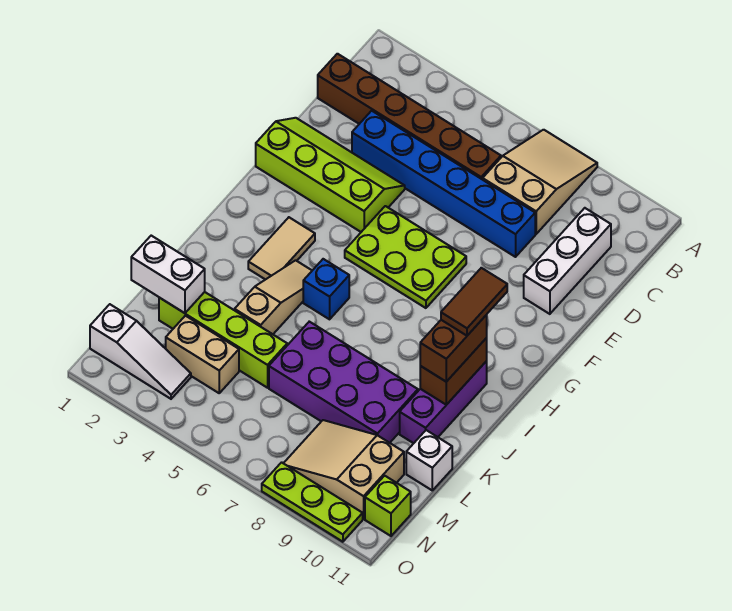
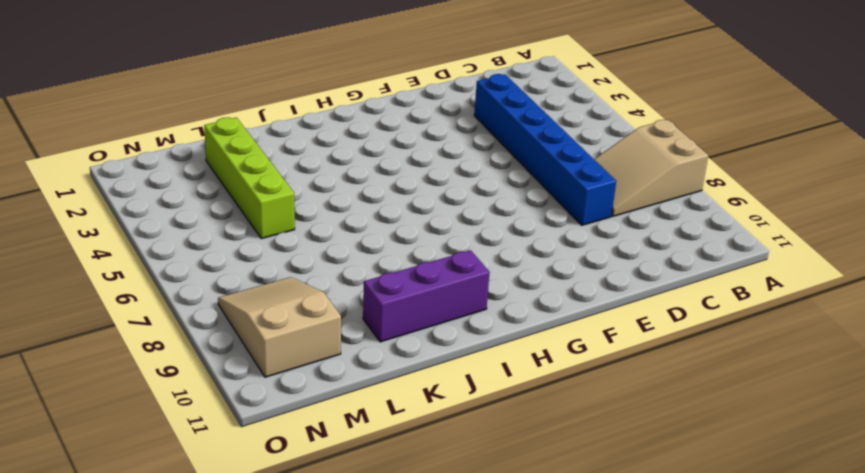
tan slope A7:C8 level 1 top A -> tan slope A7:C8 level 1 top C
none -> brown brick C1:C6 level 1
none -> white brick C10:E10 level 1
none -> lime slope E1:F4 level 1 top F

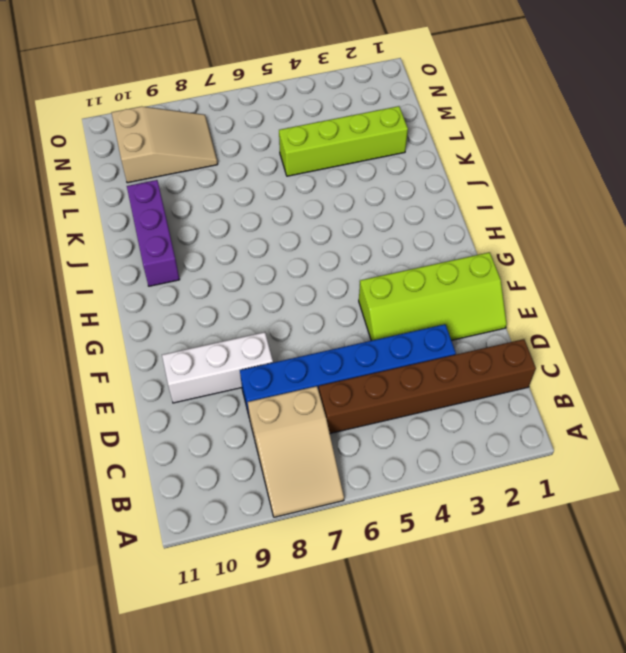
white brick E8:E10 level 1 -> white brick C10:E10 level 1
none -> lime plate F5:G7 level 1
none -> tan tile H3:I3 level 1
none -> tan slope I4:K4 level 1 top K

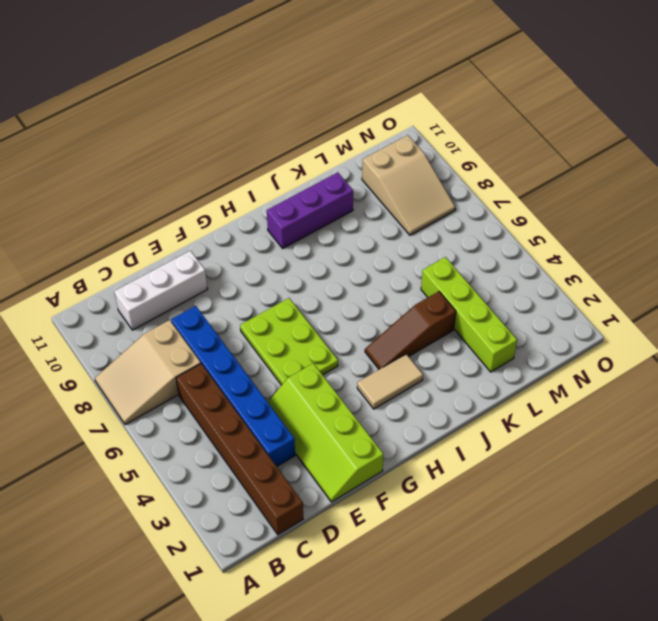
brown slope I4:K4 level 1 top K -> tan slope I4:K4 level 1 top K
none -> blue brick I5 level 1
none -> purple brick K6:L9 level 1
none -> white brick L11 level 1

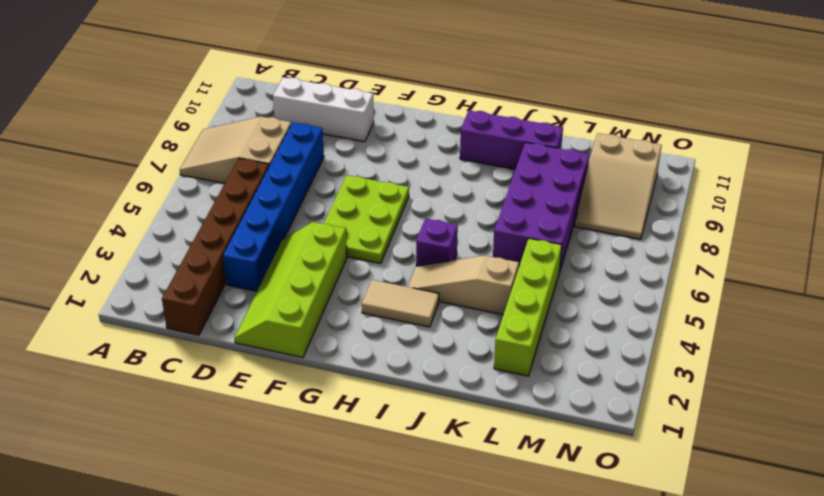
purple brick I5 level 1 -> blue brick I5 level 1
none -> white brick L11 level 1
none -> tan brick M3:M4 level 1
none -> white slope N1:N3 level 1 top 1

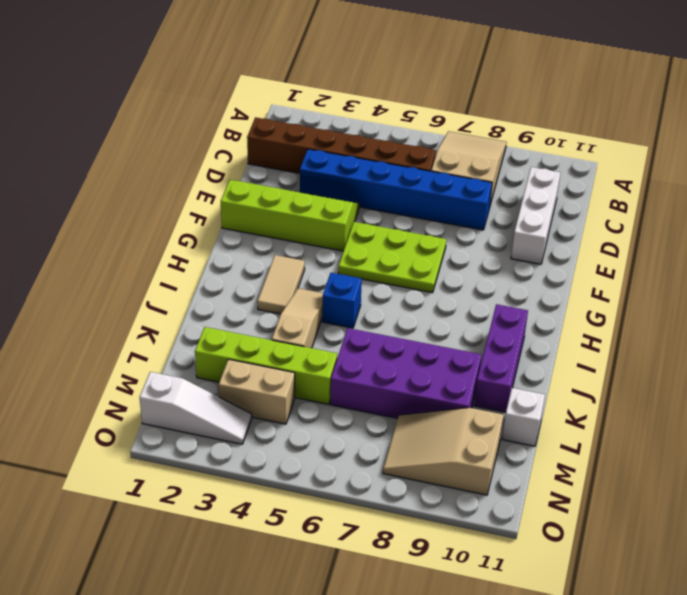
none -> lime brick N11 level 1
none -> lime plate O8:O10 level 1
none -> brown brick I10:J10 level 2

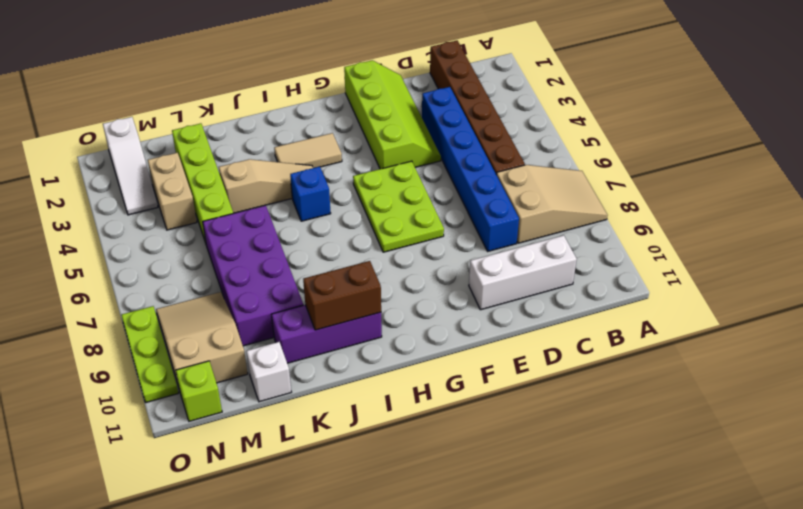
none -> white brick L1:L2 level 2
none -> brown brick I10:J10 level 3
none -> brown tile H10:I10 level 4

